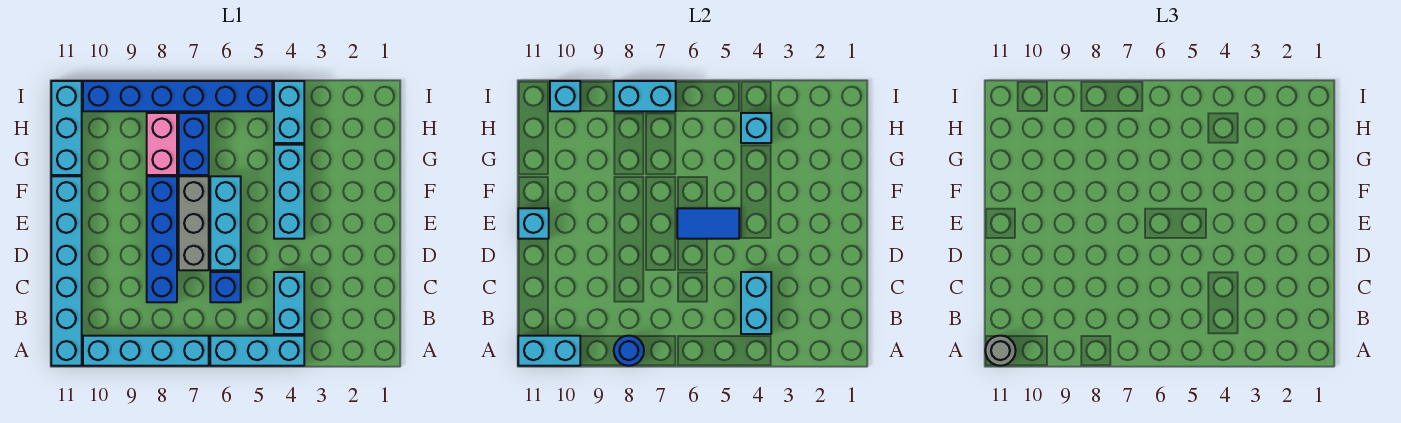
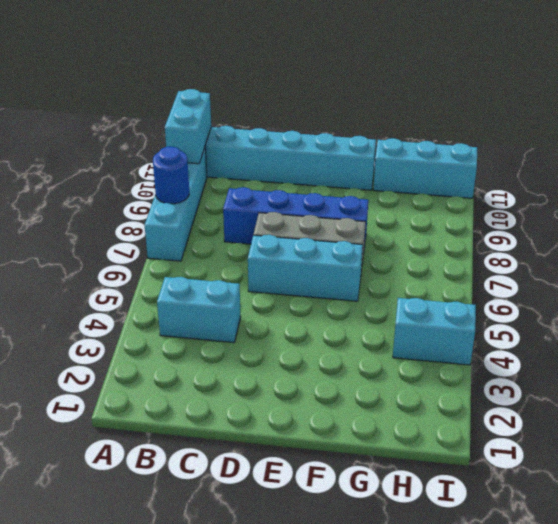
none -> cyan brick A4:A6 level 1
none -> blue brick C6 level 1
none -> cyan brick E4:G4 level 1

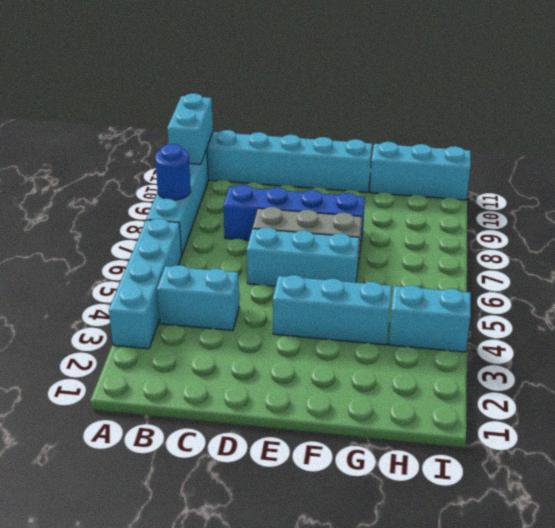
cyan brick A3:A6 level 1 -> cyan brick A4:A6 level 1
none -> blue brick C6 level 1
none -> blue brick G7:H7 level 1
none -> pink brick G8:H8 level 1

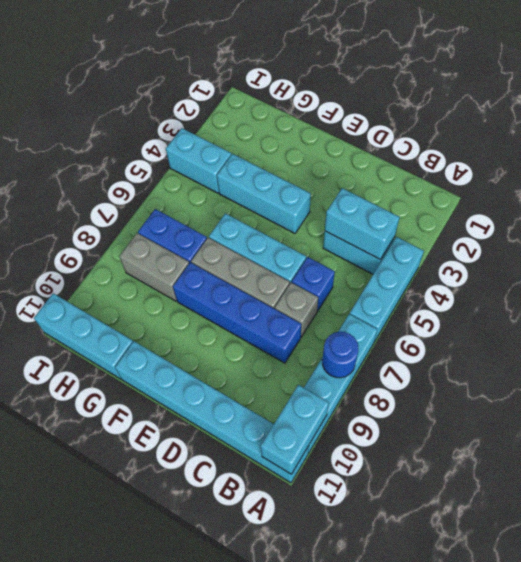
grey brick C7 level 1 -> none
grey brick G8:H8 level 1 -> pink brick G8:H8 level 1
none -> blue brick I5:I10 level 1
none -> blue tile E5:E6 level 2
none -> cyan brick E11 level 2

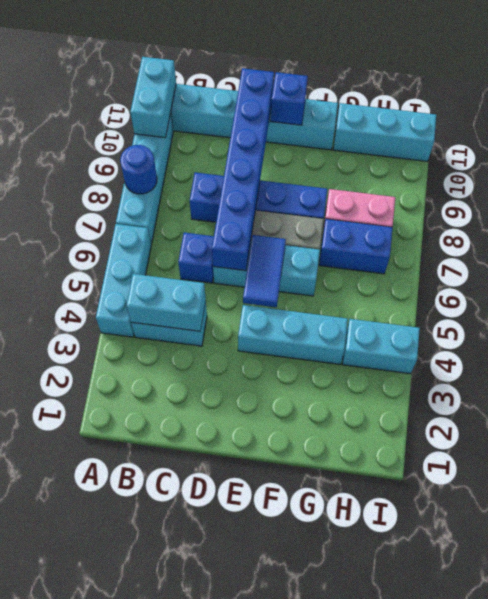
blue brick D6:D11 level 2 -> blue brick I5:I10 level 1
blue brick E11 level 2 -> cyan brick E11 level 2
none -> cyan brick H4 level 2
none -> cyan brick I7:I8 level 2
none -> cyan brick I10 level 2

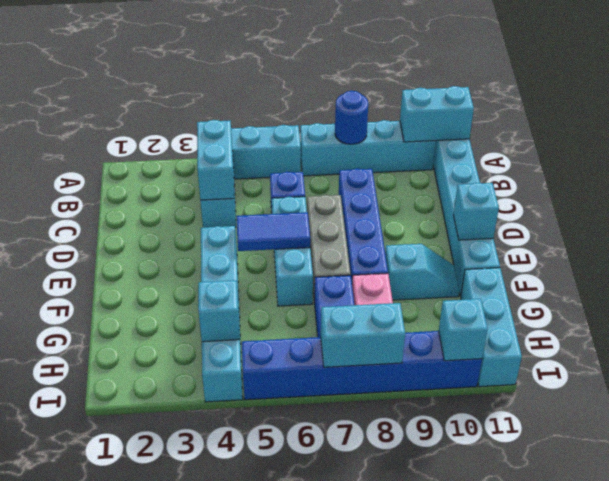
cyan slope F9:F10 level 1 top 9 -> none
none -> grey round brick A11 level 3

